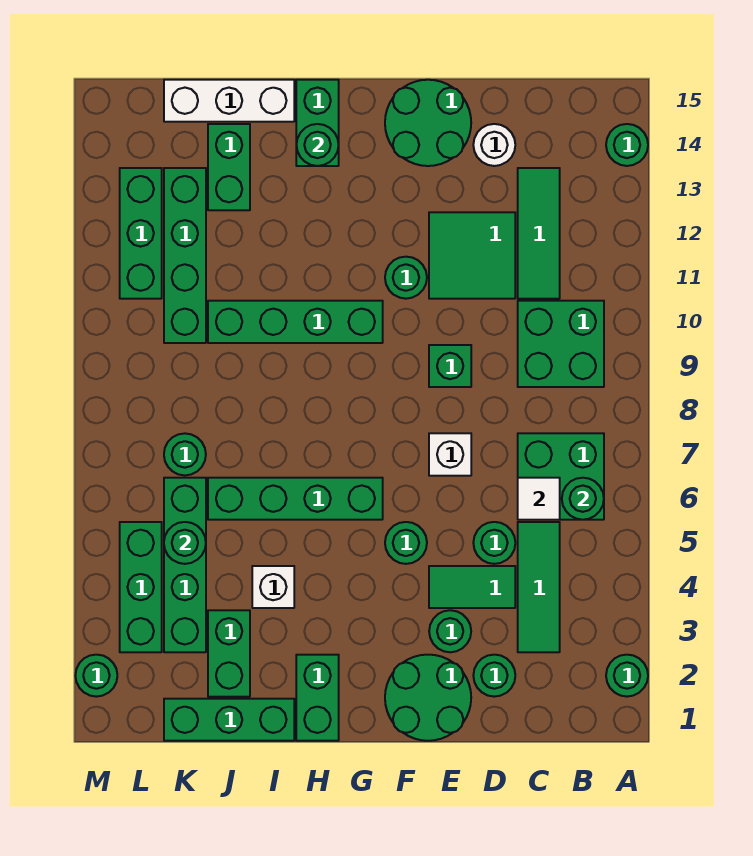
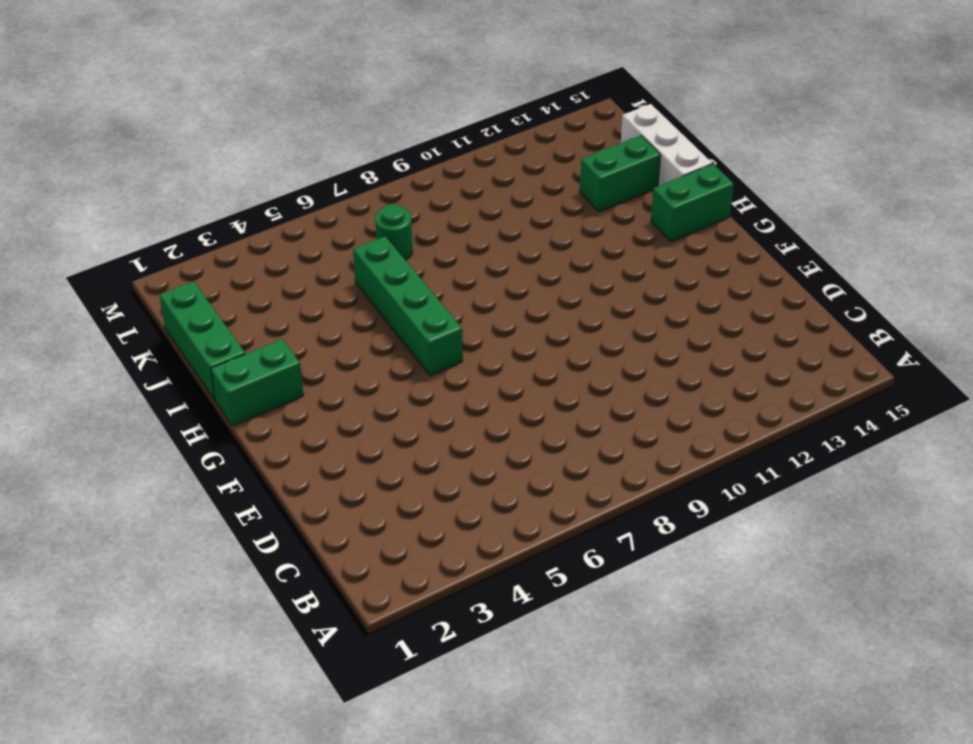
none -> green round brick A2 level 1
none -> green round brick A14 level 1
none -> green brick B6:C7 level 1
none -> green brick B9:C10 level 1

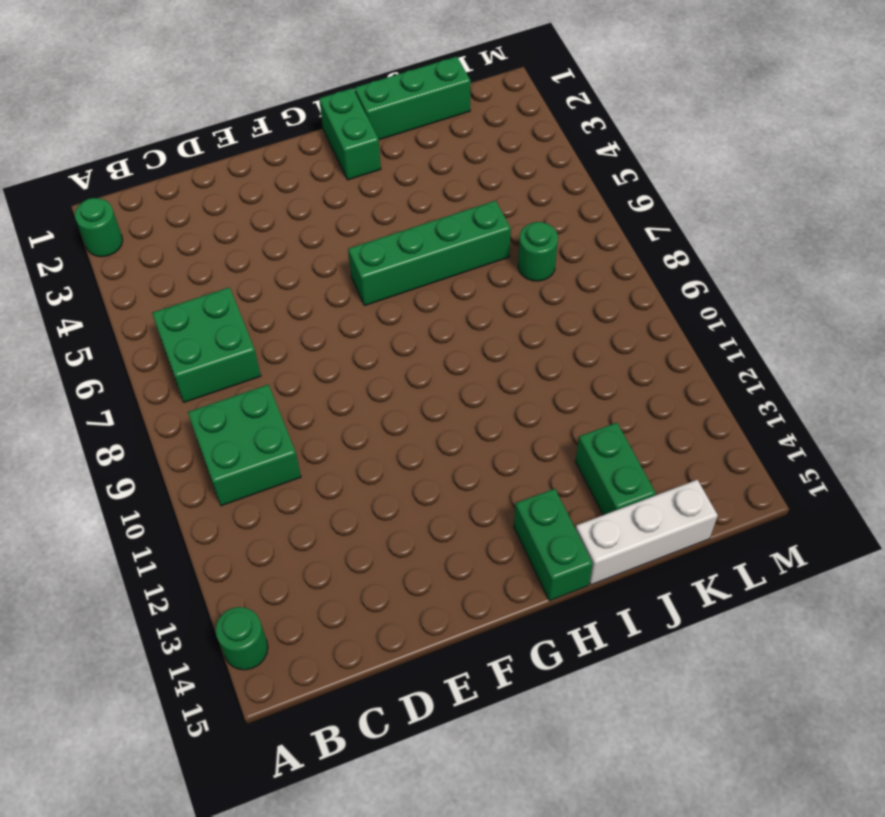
none -> green tile C3:C5 level 1
none -> green tile C11:C13 level 1
none -> green round brick D2 level 1
none -> green tile D4:E4 level 1

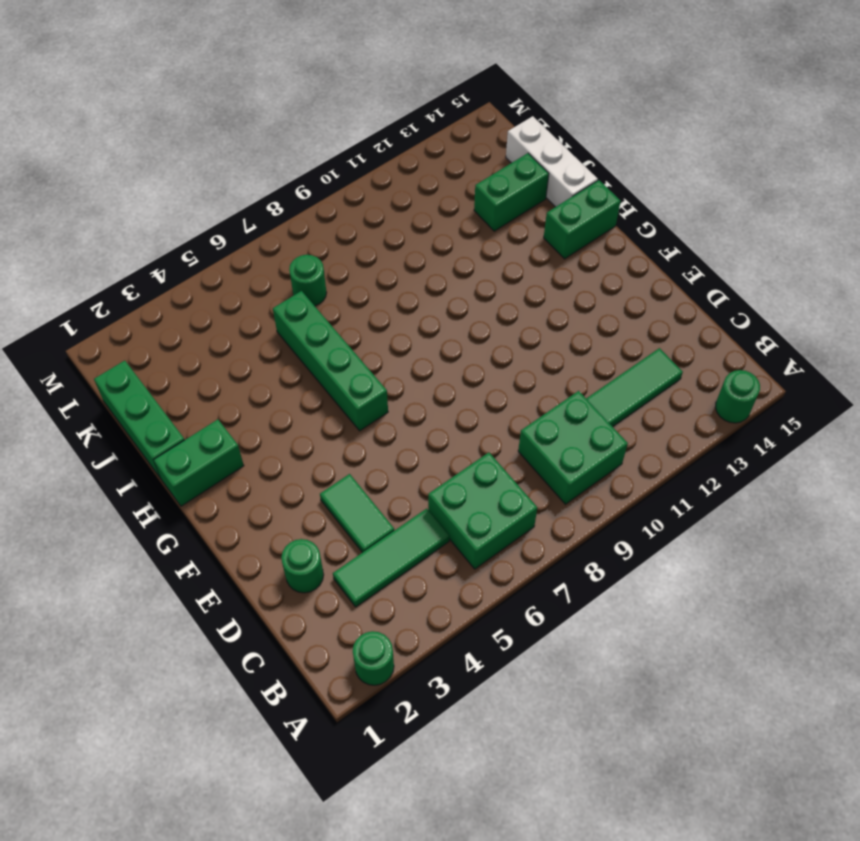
none -> green round brick D5 level 1
none -> green tile D11:E12 level 1
none -> white round brick D14 level 1
none -> green round brick E1:F2 level 1

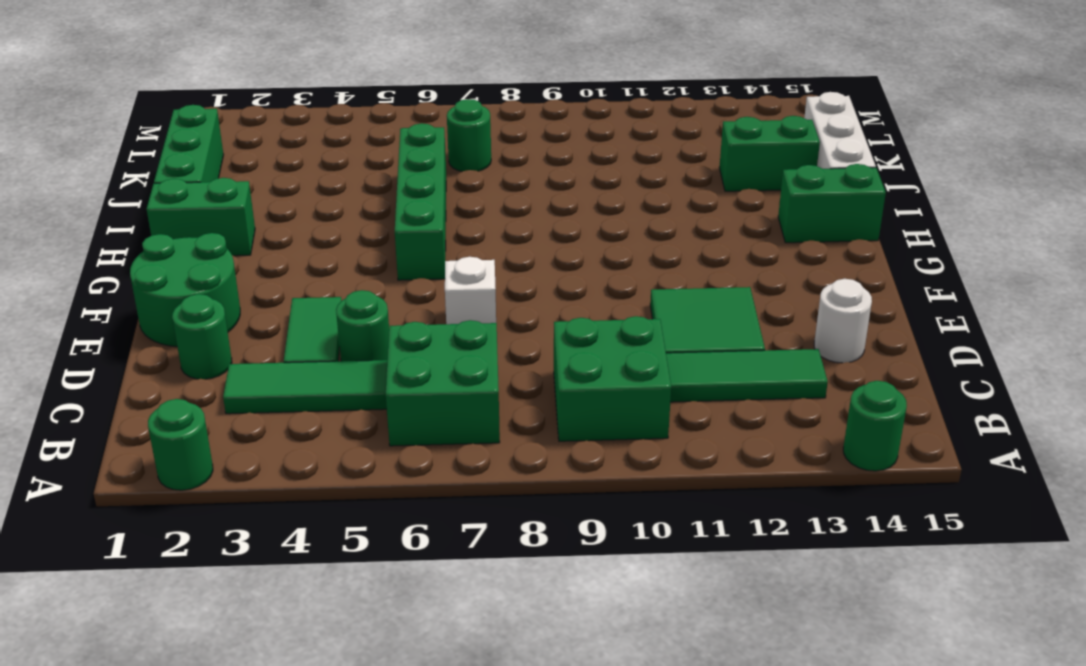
none -> green round brick E3 level 1
none -> green brick E9 level 1
none -> green round brick E14:F15 level 1
none -> green round brick F5 level 1

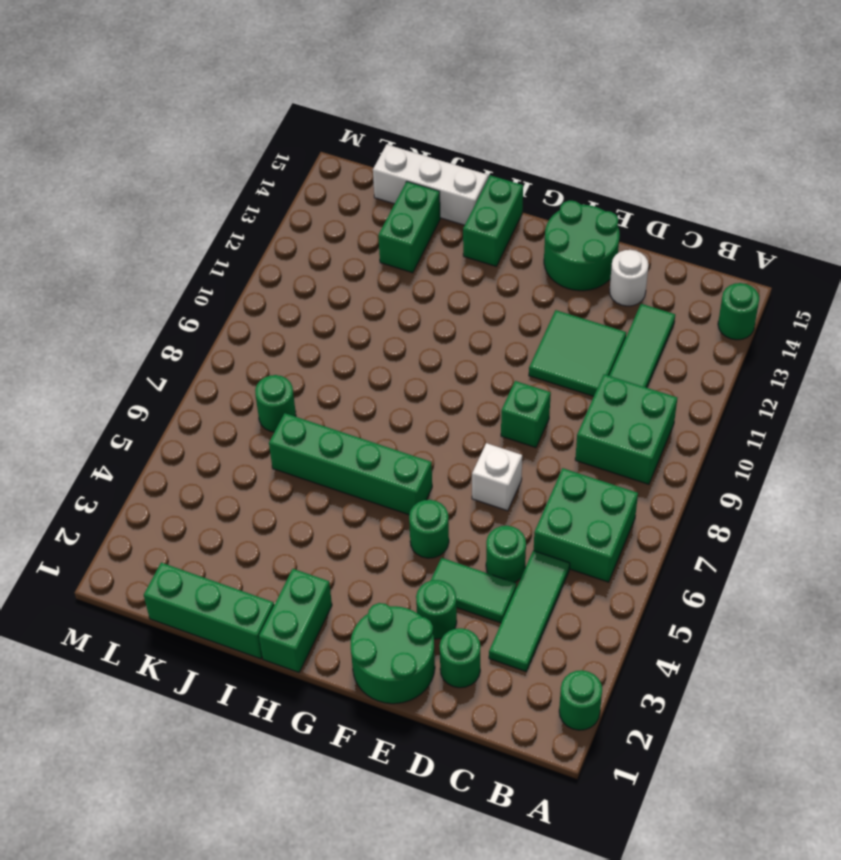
none -> green round brick F11 level 1
none -> green brick G10:J10 level 1
none -> white brick I4 level 1
none -> green brick J2:J3 level 1

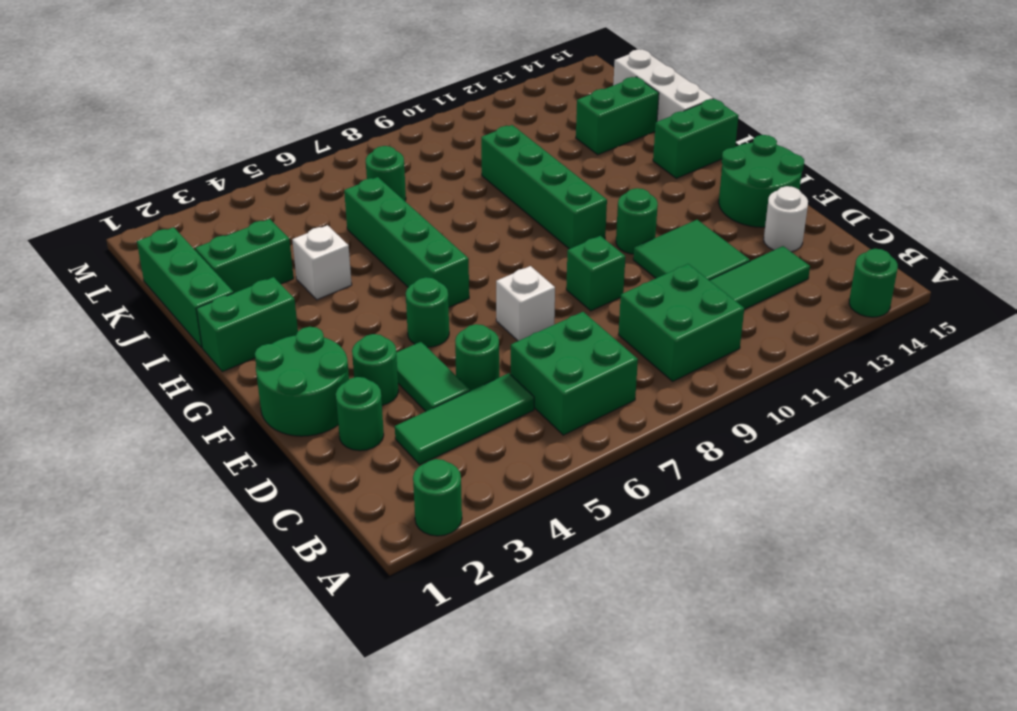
none -> green brick K3:K6 level 1
none -> green brick K10:K13 level 1
none -> green brick L3:L5 level 1
none -> green brick L11:L13 level 1

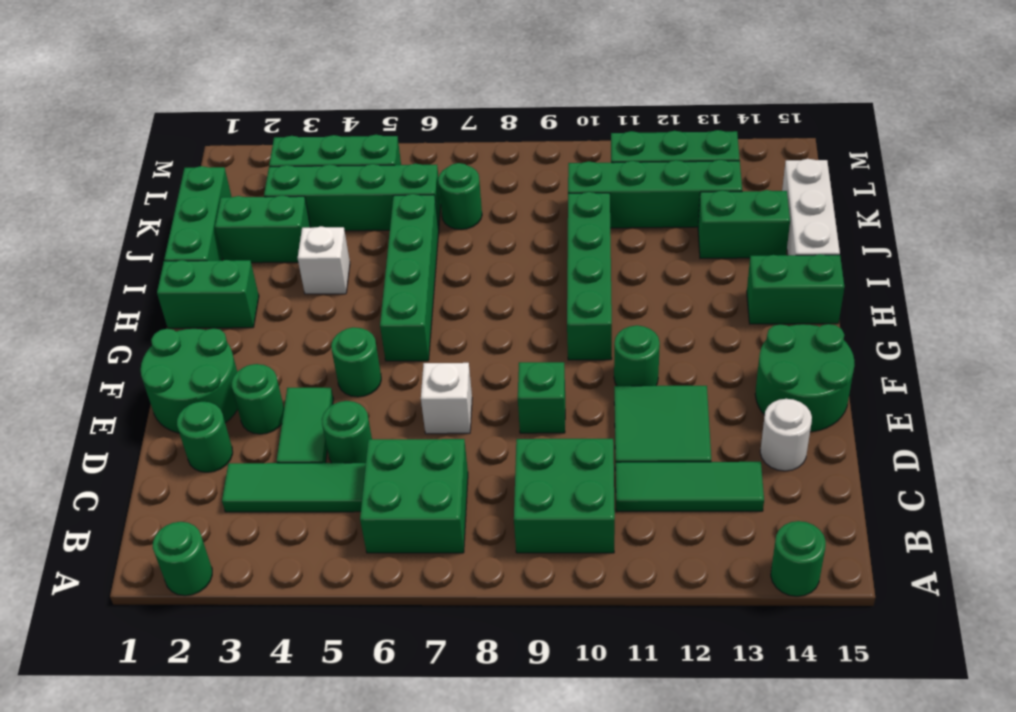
none -> green round brick M2 level 1
none -> green round brick B6 level 2
none -> white tile C6 level 2
none -> green round brick H14 level 2

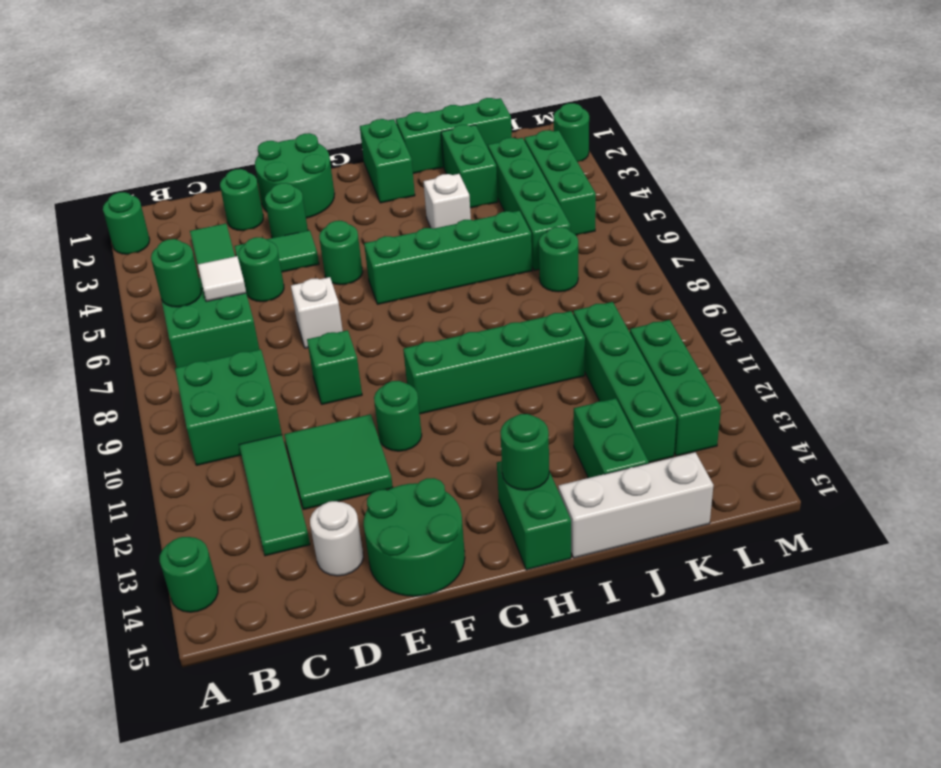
none -> green round brick K5 level 2

